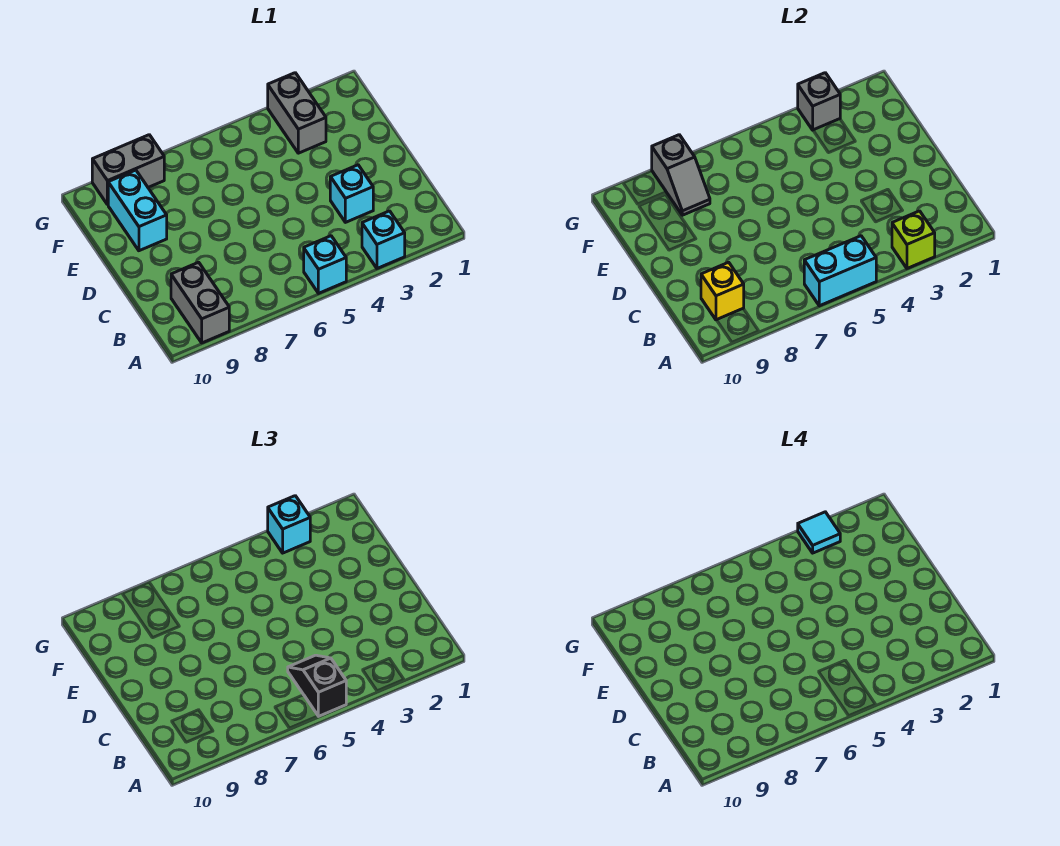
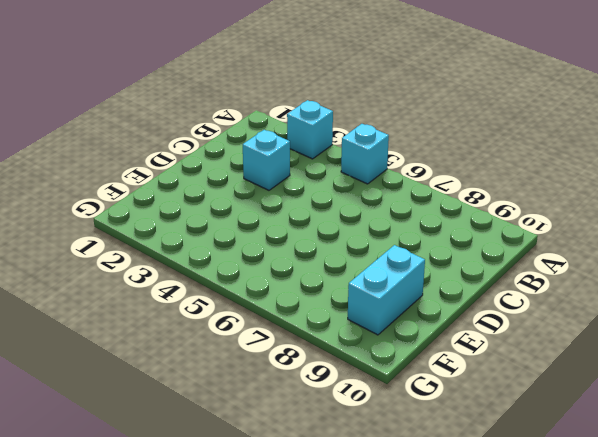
none -> grey brick A9:B9 level 1
none -> grey brick F3:G3 level 1
none -> grey brick G8:G9 level 1

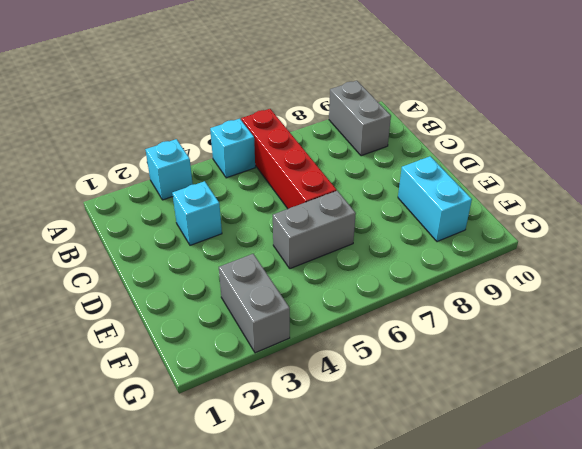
red brick A6:D6 level 1 -> none
grey brick E5:E6 level 1 -> grey brick G8:G9 level 1
none -> lime brick A3 level 2
none -> cyan brick A5:A6 level 2
none -> yellow brick B9 level 2

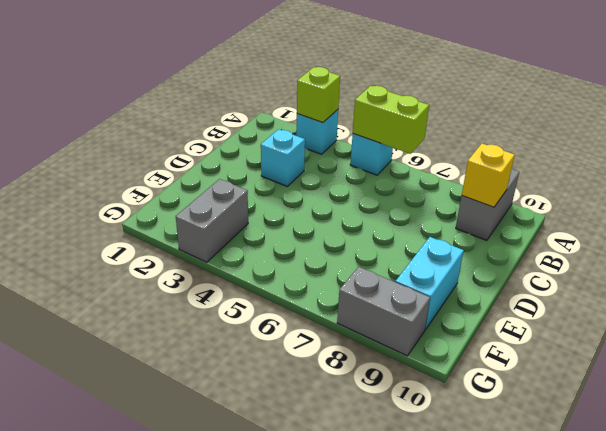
lime brick A5:A6 level 2 -> cyan brick A5:A6 level 2
none -> grey slope F8:G8 level 2 top G
none -> grey brick G3 level 2
none -> black slope A5:B5 level 3 top A

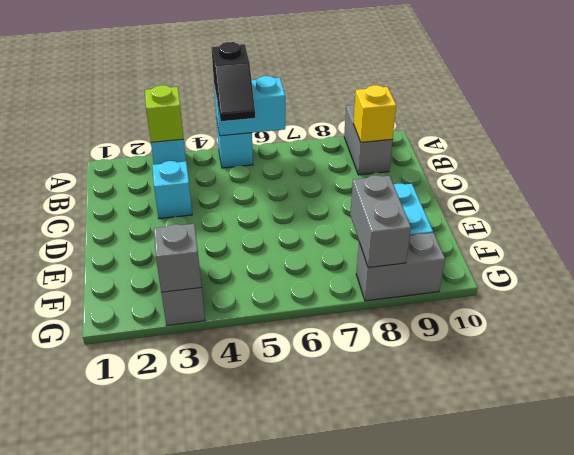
grey brick F8:G8 level 2 -> grey slope F8:G8 level 2 top G
none -> cyan brick G3 level 3
none -> cyan tile G3 level 4

